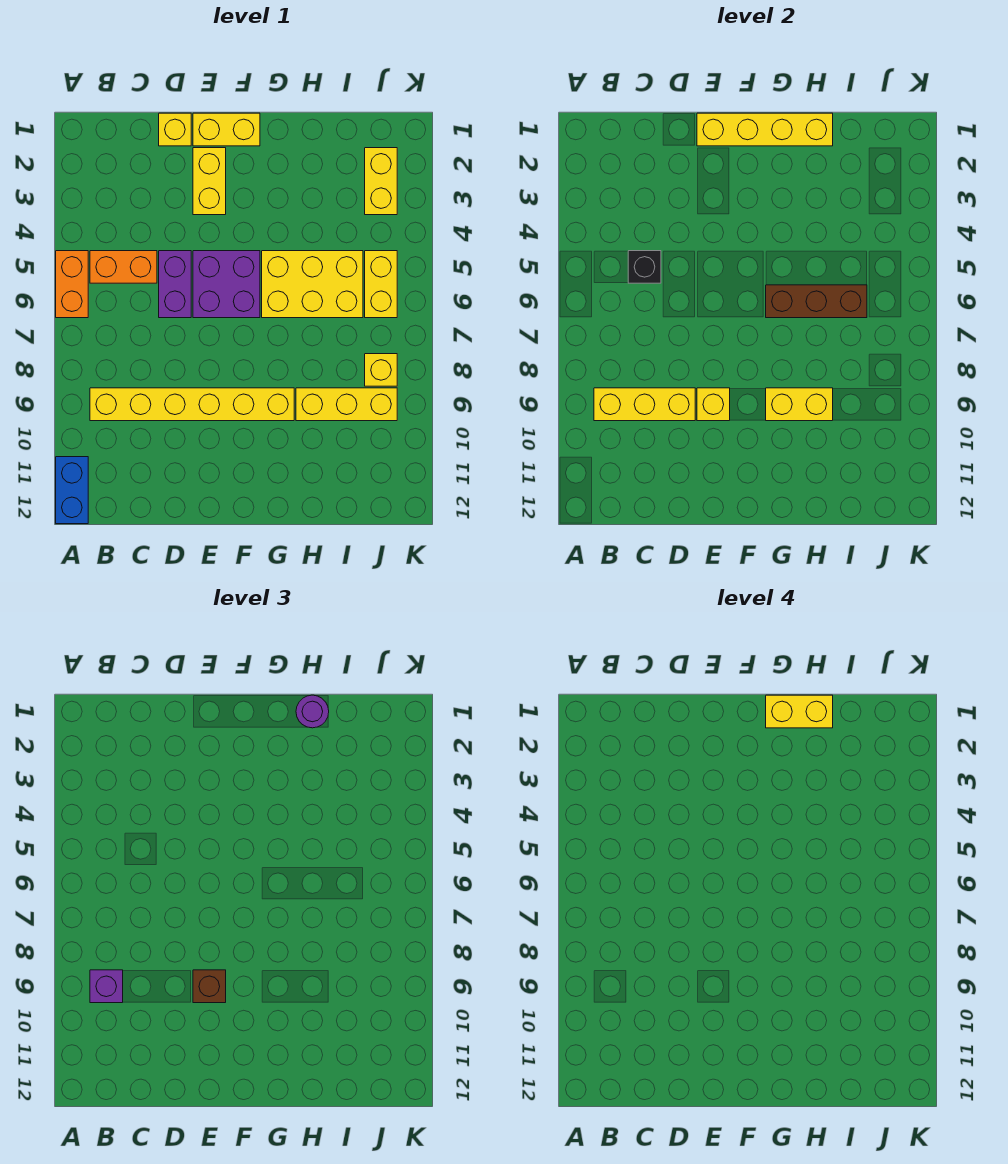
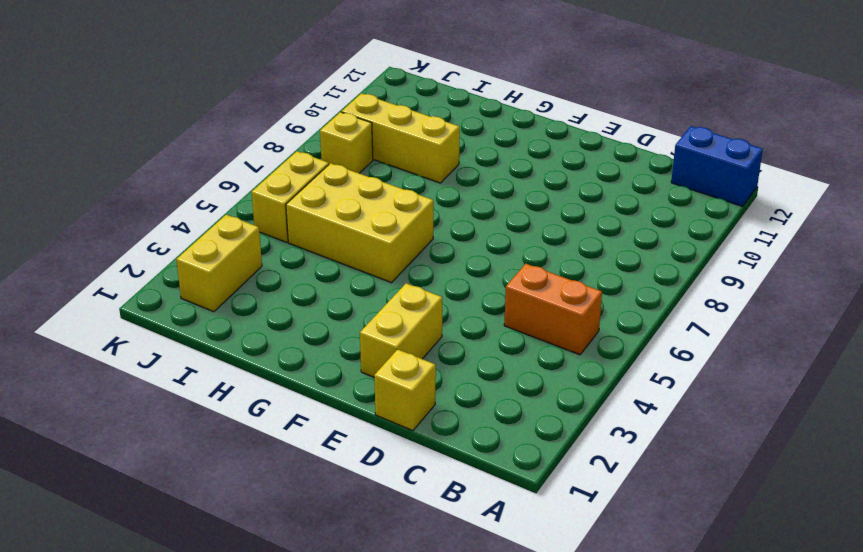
blue brick A12:B12 level 1 -> blue brick A11:A12 level 1
none -> orange brick A5:A6 level 1
none -> yellow brick B9:G9 level 1
none -> purple brick D5:D6 level 1

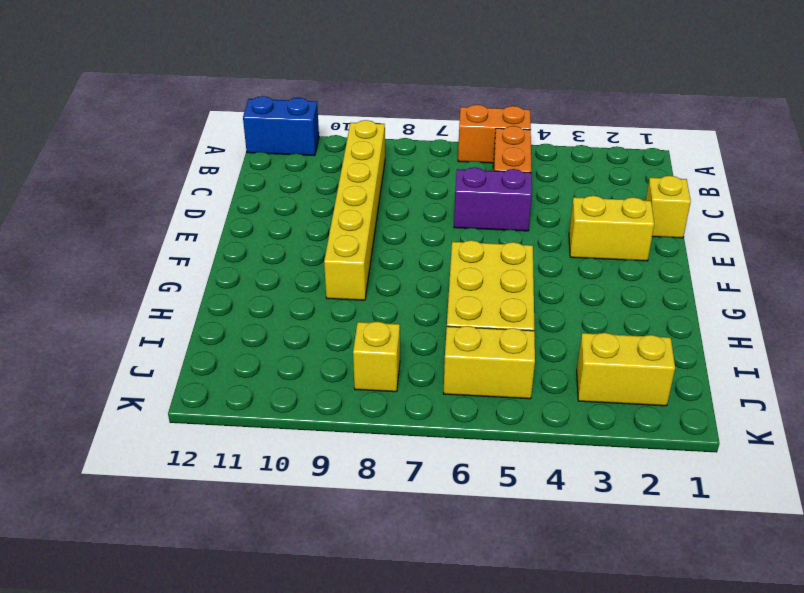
none -> yellow brick E1:F1 level 1
none -> purple brick E5:F6 level 1
none -> yellow brick H9:J9 level 1

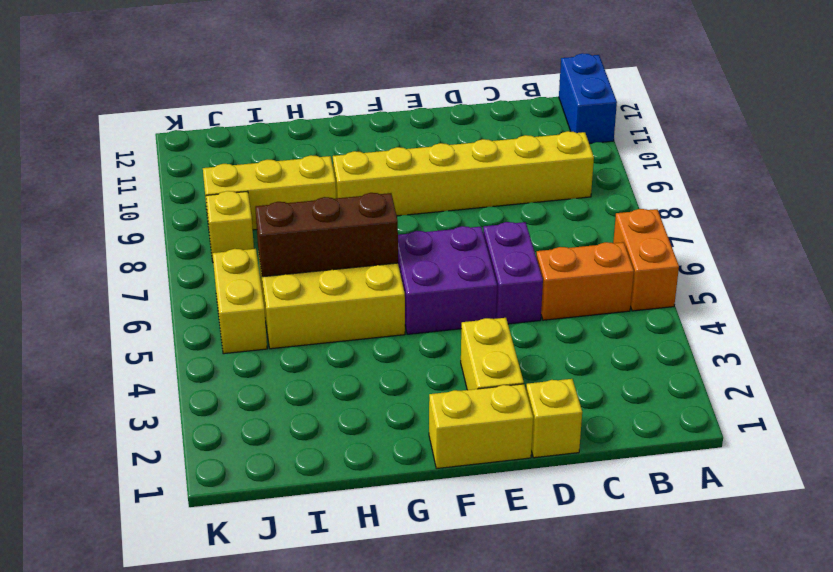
none -> yellow brick J2:J3 level 1
none -> yellow brick B9:D9 level 2
none -> black brick C5 level 2

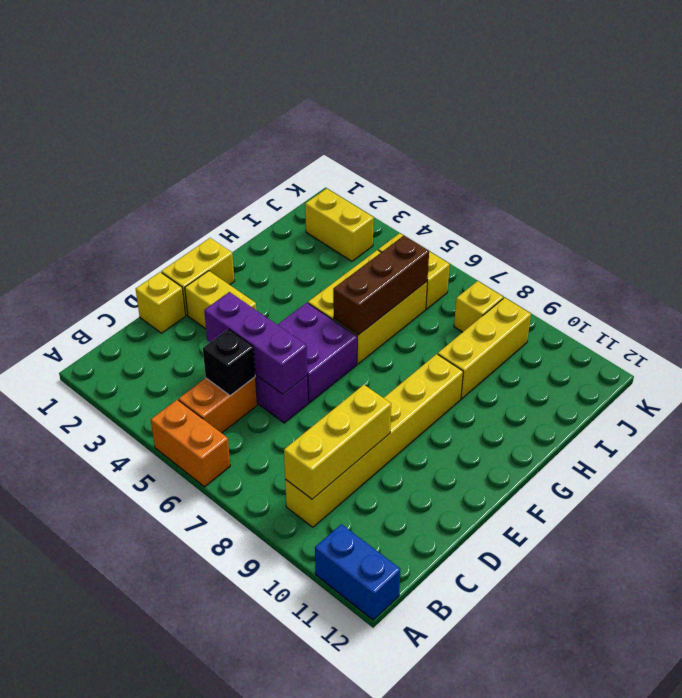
purple brick D4:D6 level 2 -> none
none -> yellow brick E1:H1 level 2
none -> yellow brick E9 level 2
none -> yellow brick G9:H9 level 2

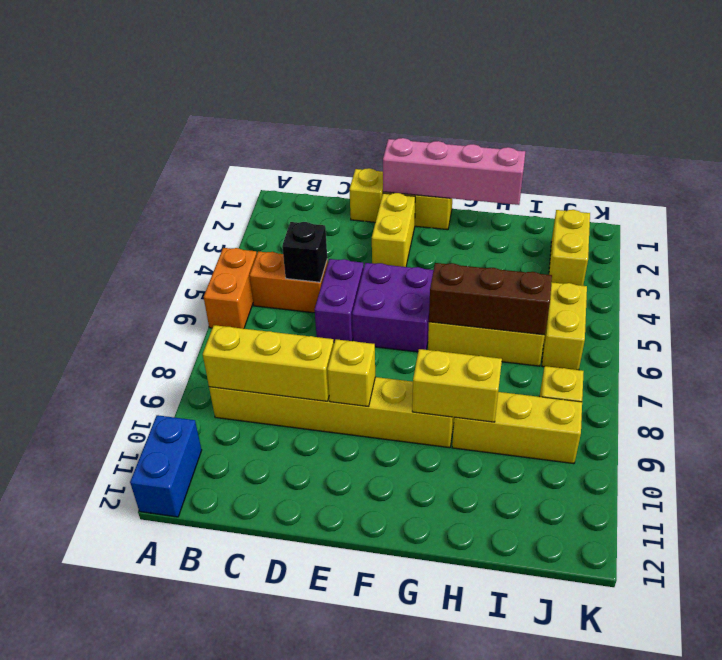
pink brick E1:H1 level 2 -> yellow brick E1:H1 level 2
none -> purple brick B9 level 3
none -> brown brick E9 level 3
none -> purple round brick H1 level 3

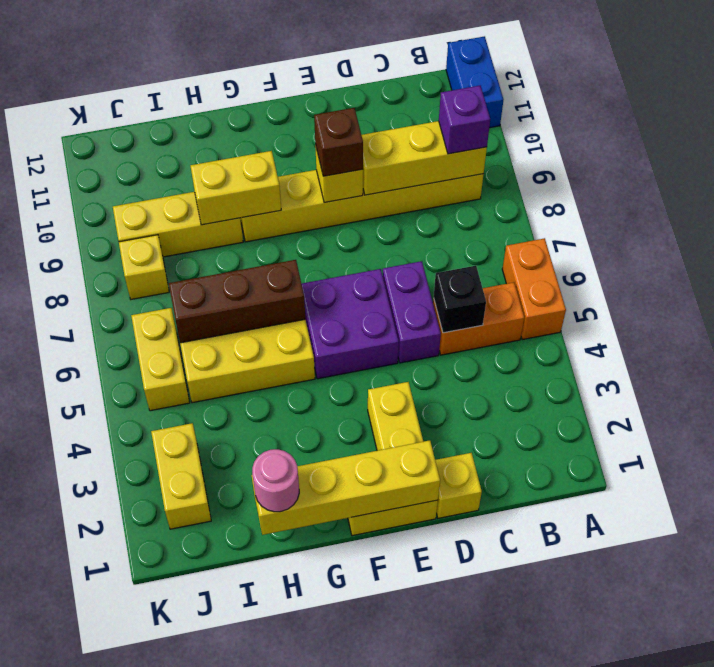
pink round brick H1 level 3 -> purple round brick H1 level 3
none -> yellow brick G1:H1 level 4

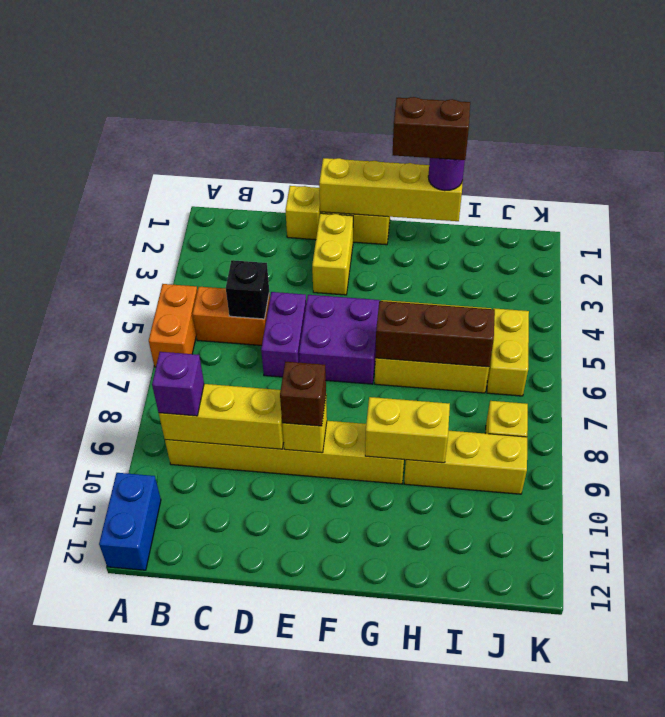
brown brick G1:H1 level 4 -> yellow brick G1:H1 level 4
none -> yellow brick J2:J3 level 1

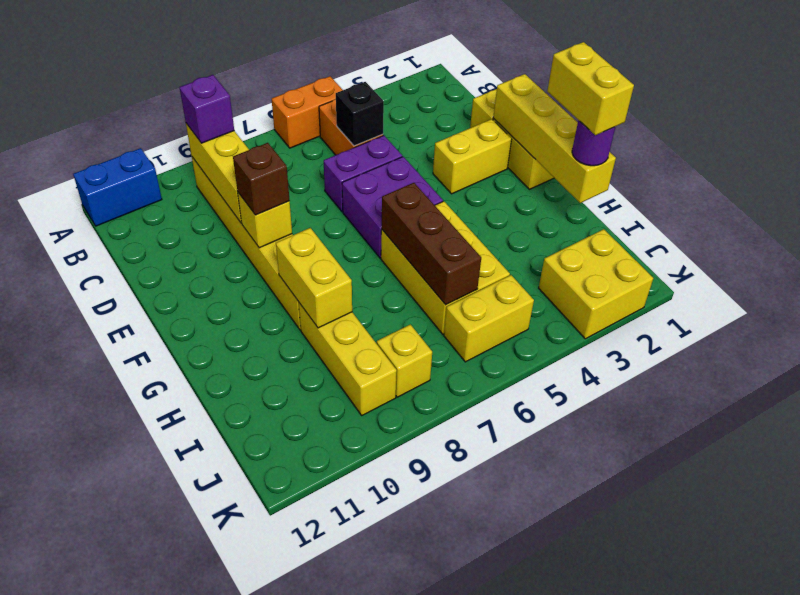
yellow brick J2:K3 level 1 -> yellow brick J2:J3 level 1

